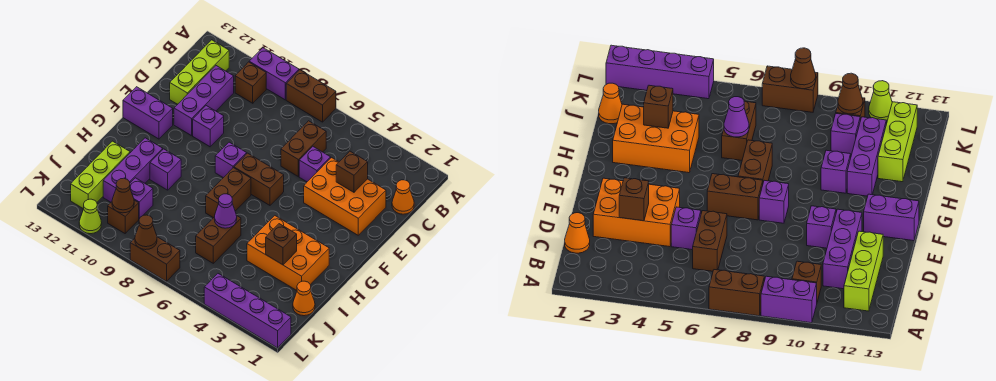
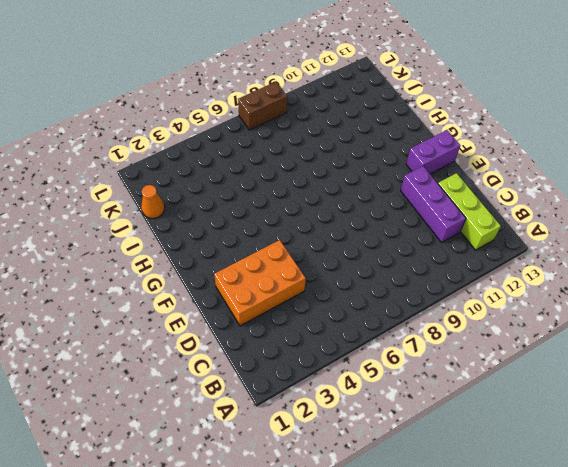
none -> brown brick A7:A8 level 1
none -> purple brick A9:A10 level 1
none -> brown brick B10 level 1
none -> orange cone C1 level 1

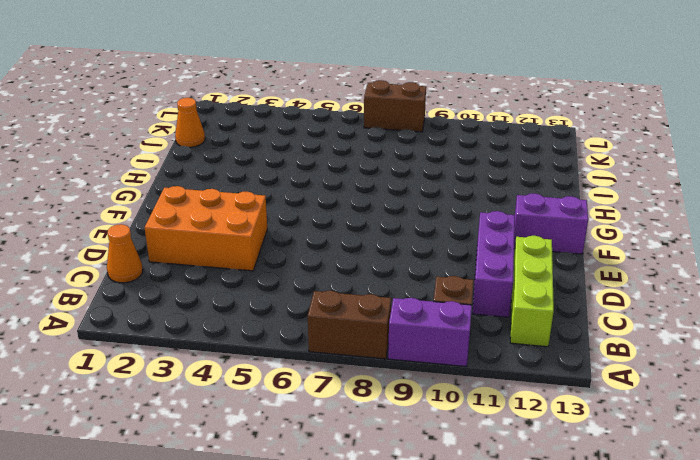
none -> brown brick C6:D6 level 1
none -> purple brick D5 level 1
none -> purple brick E10 level 1
none -> brown brick F6:F7 level 1

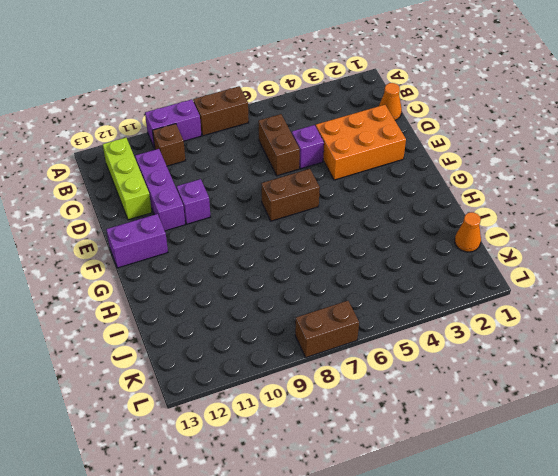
none -> purple brick F8 level 1
none -> brown brick G7:H7 level 1
none -> orange brick H2:I4 level 1
none -> purple brick H10 level 1

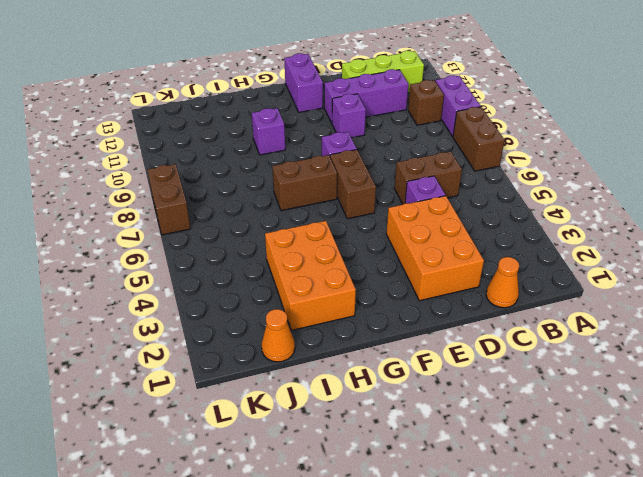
none -> purple brick H11:J11 level 1
none -> brown brick I6:J6 level 1
none -> lime brick I12:K12 level 1
none -> purple brick J10 level 1

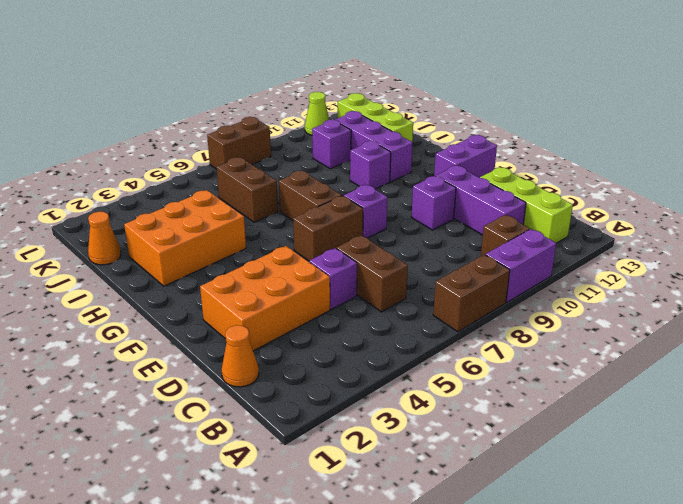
none -> brown brick K10 level 1
none -> purple brick L1:L4 level 1
none -> brown brick D3 level 2
none -> brown brick I3 level 2

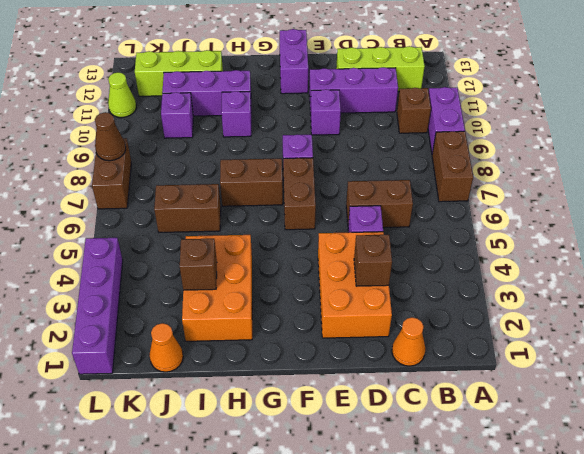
none -> brown brick K10 level 1
none -> purple cone I6 level 2
none -> brown cone K10 level 2

